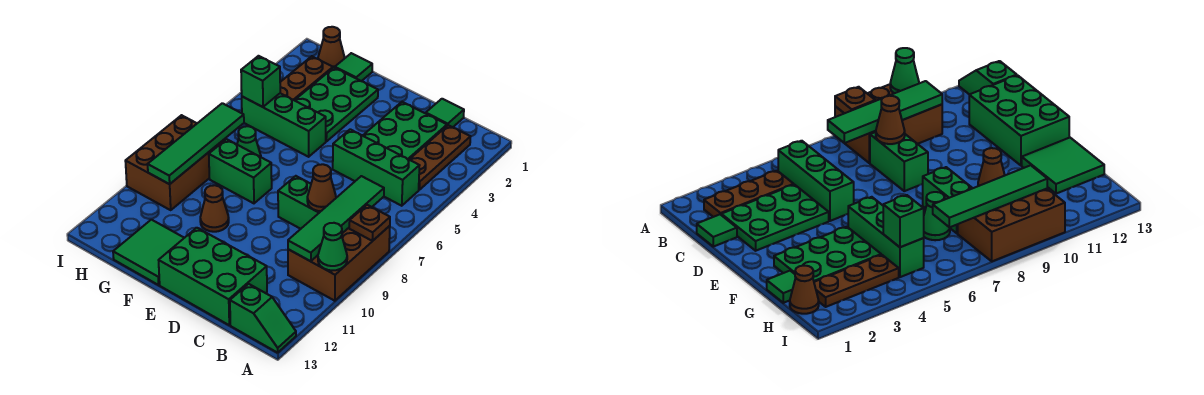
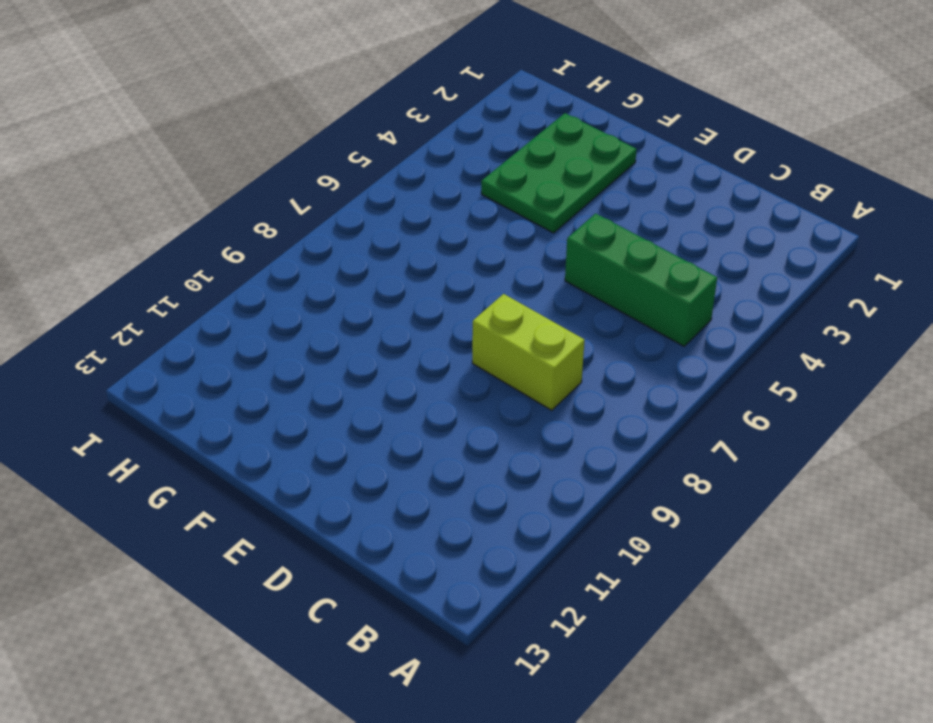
lime brick C8:D8 level 1 -> green brick C8:D8 level 1
none -> brown brick A8:B10 level 1
none -> green slope A13:B13 level 1 top B
none -> brown plate B2:B4 level 1

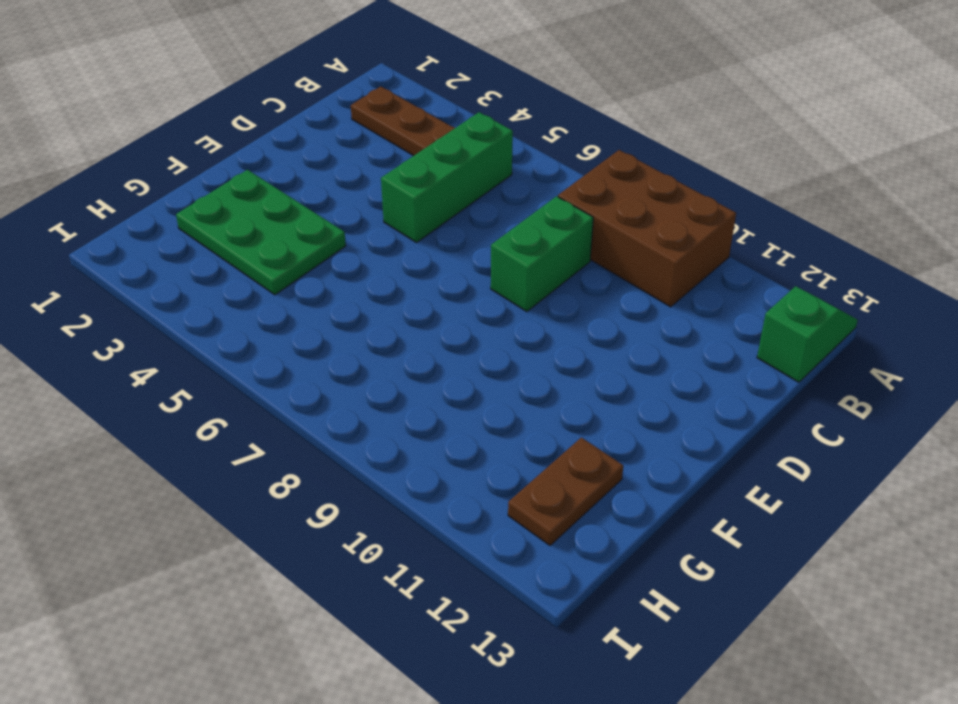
brown plate G12:H12 level 1 -> green tile F12:G13 level 1
none -> green tile C1 level 1
none -> green plate C2:D4 level 1
none -> green brick C12:E13 level 1

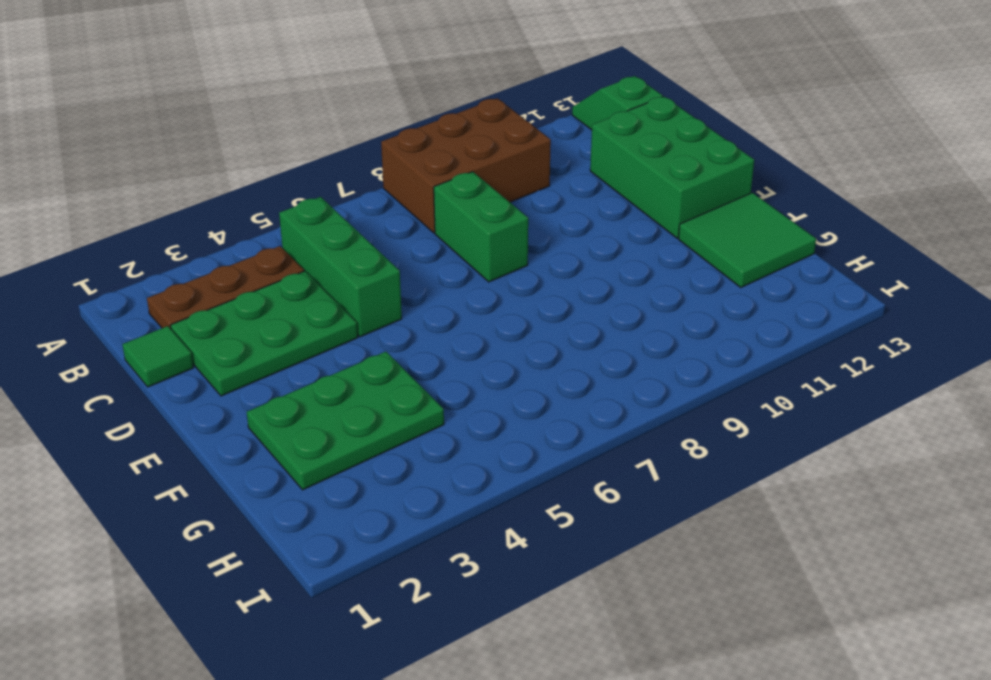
none -> green brick F5:H5 level 1
none -> green brick F8:G8 level 1
none -> brown cone F10 level 1

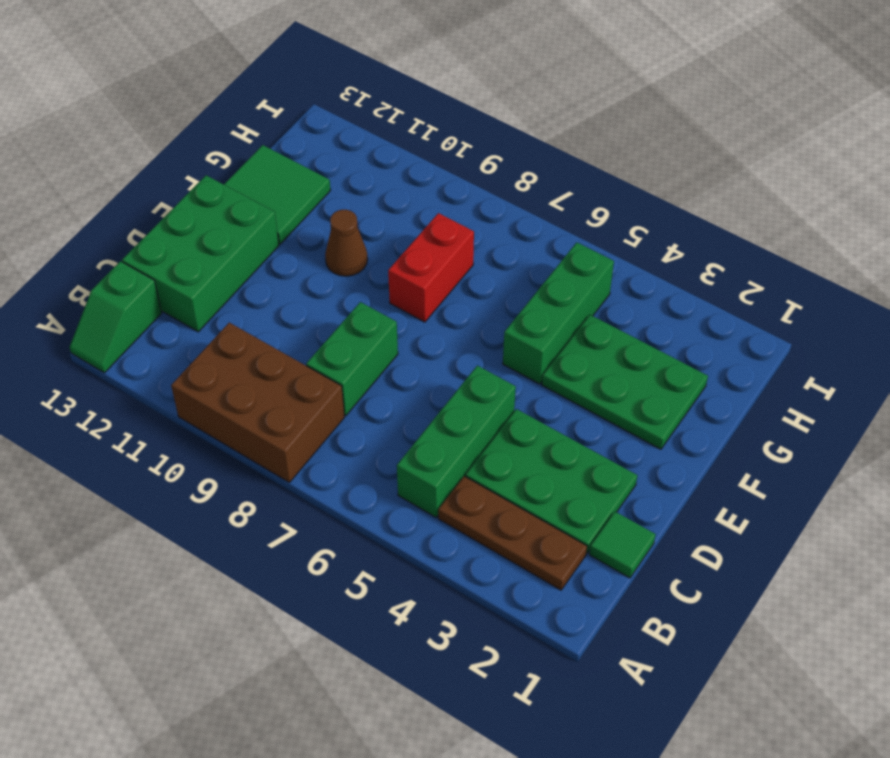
red brick F8:G8 level 1 -> green brick F8:G8 level 1
none -> green tile G1 level 1
none -> green cone G7 level 1
none -> brown cone H1 level 1

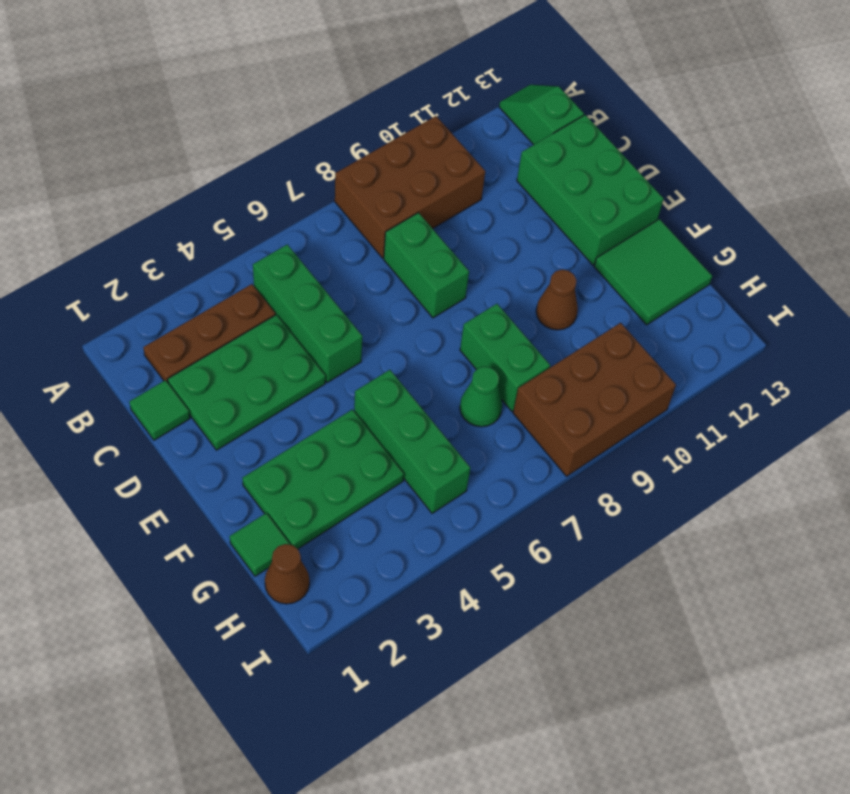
none -> brown plate H2:H4 level 1
none -> brown plate A8 level 2
none -> green cone A10 level 2

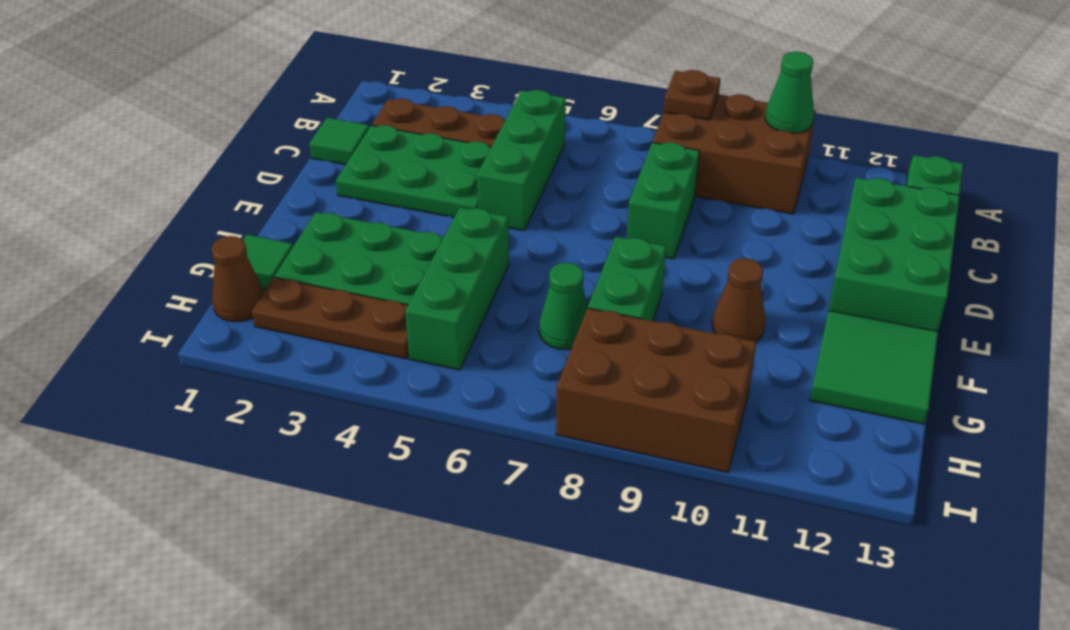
none -> green tile B7:B10 level 2
none -> brown cone C8 level 2
none -> green brick H5 level 2

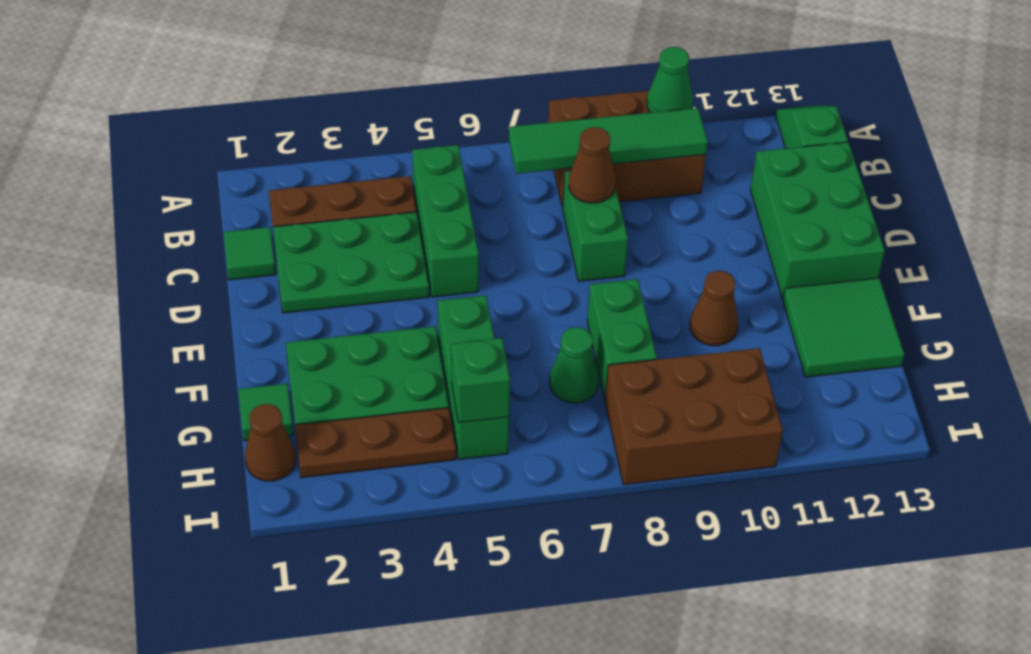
none -> brown plate A8 level 2
none -> green tile H7:H10 level 2

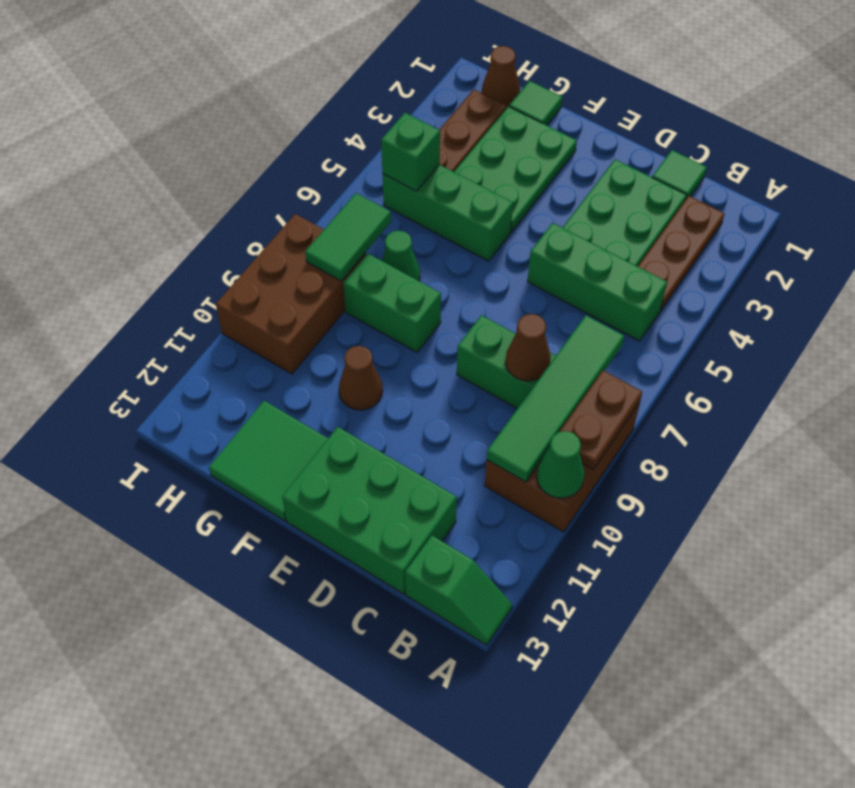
brown plate A8:A9 level 2 -> brown plate A8 level 2
green tile H7:H8 level 2 -> green tile H7:H10 level 2

